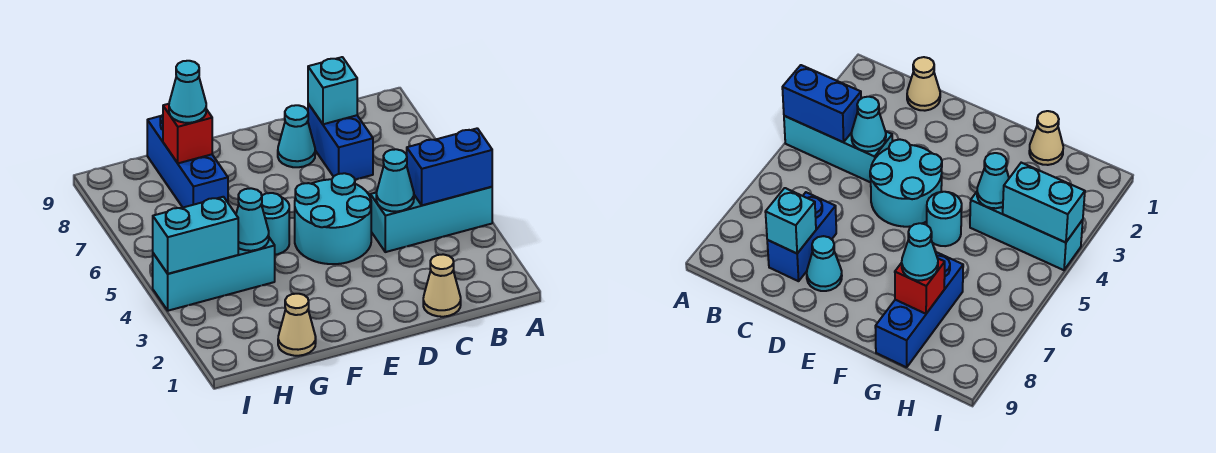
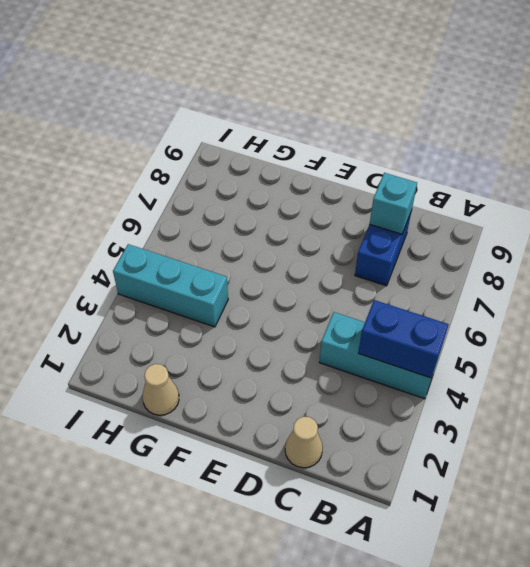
none -> cyan round brick D4:E5 level 1
none -> cyan cone D8 level 1
none -> cyan round brick F5 level 1

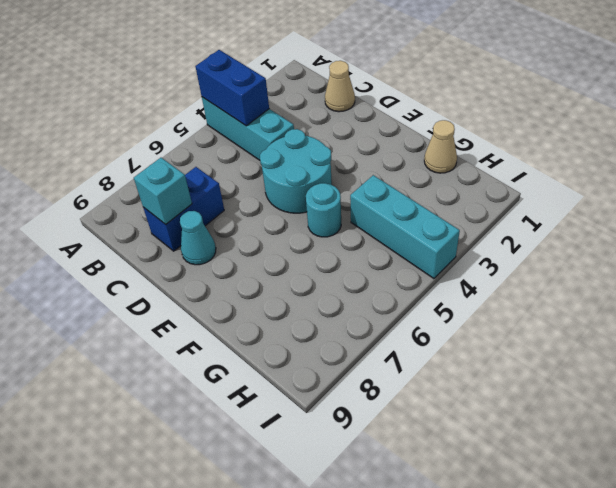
none -> blue brick G7:G9 level 1
none -> cyan cone C4 level 2
none -> cyan cone G4 level 2

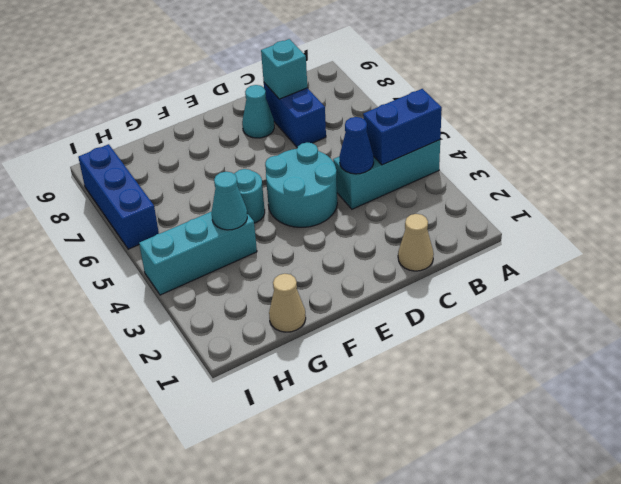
blue cone C4 level 2 -> cyan cone C4 level 2
blue brick I6:I8 level 1 -> blue brick G7:G9 level 1
none -> red brick G8 level 2
none -> cyan brick H4:I4 level 2
none -> cyan cone G8 level 3

